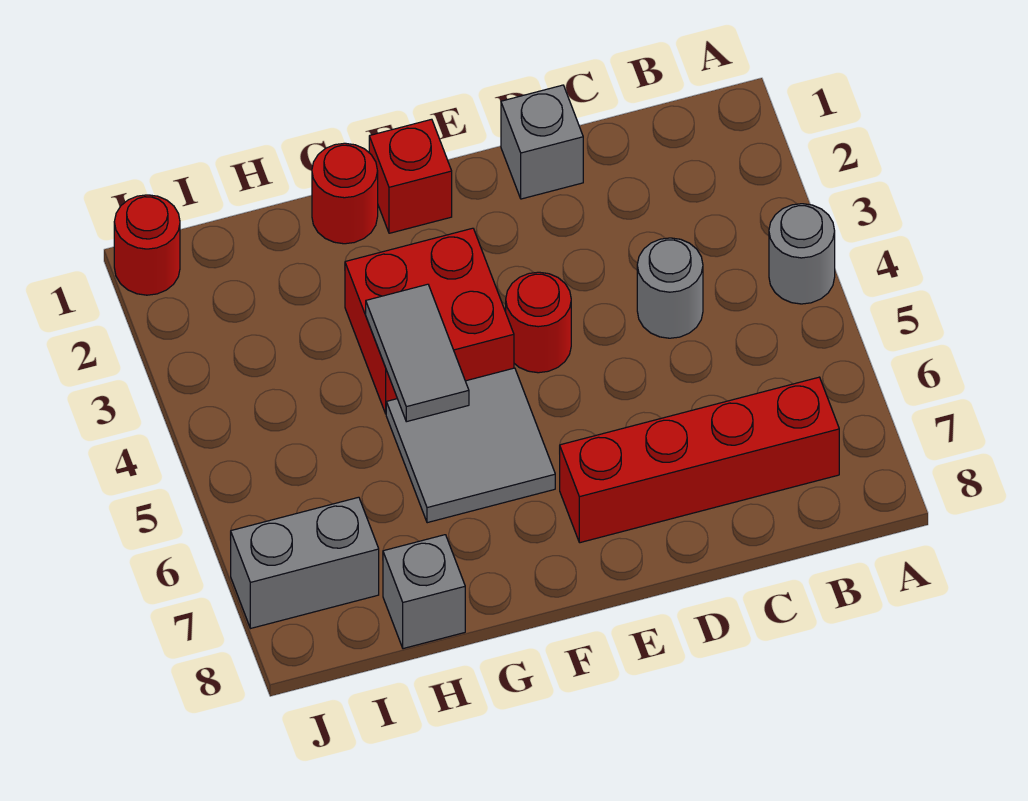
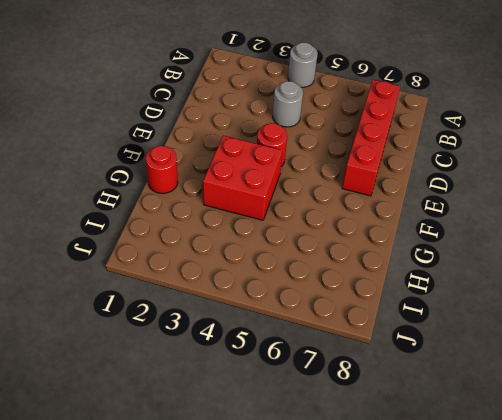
none -> grey brick D1 level 1
none -> red brick F1 level 1
none -> grey tile F5:G6 level 1

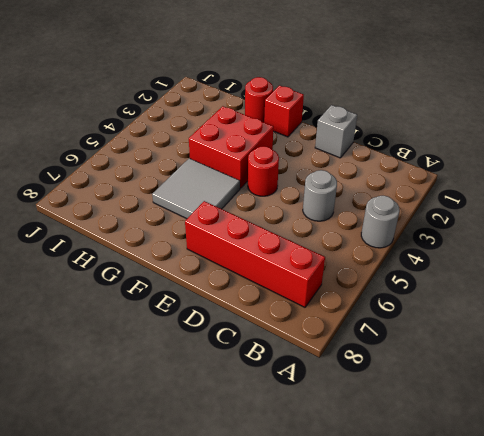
none -> grey brick H8 level 1
none -> grey brick I7:J7 level 1
none -> red round brick J1 level 1

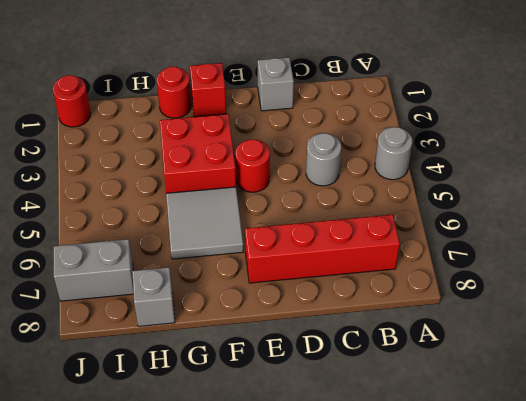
none -> grey tile G4:G5 level 2

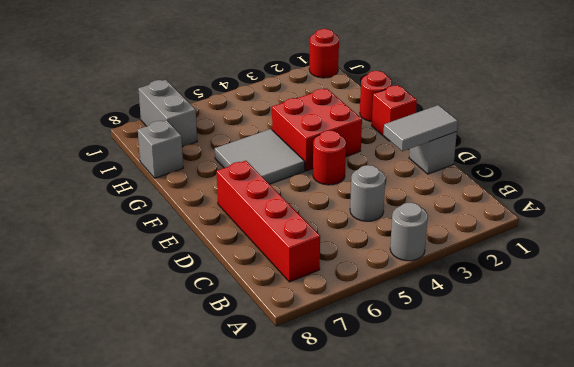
grey tile D1:D2 level 2 -> grey tile G4:G5 level 2

